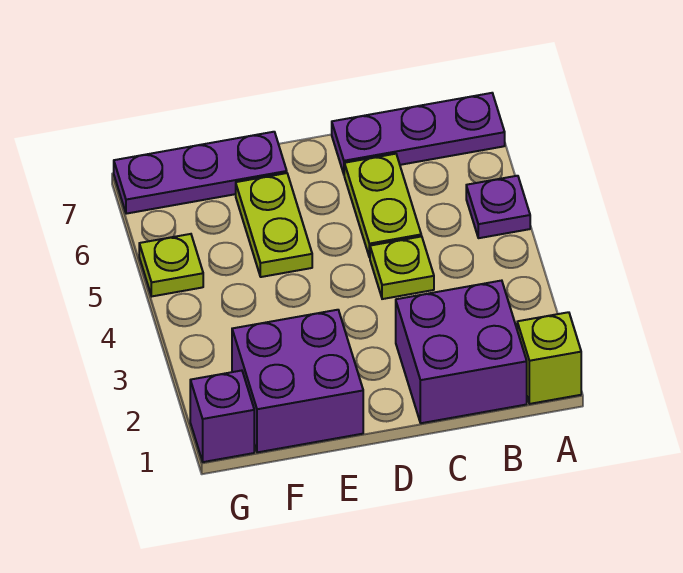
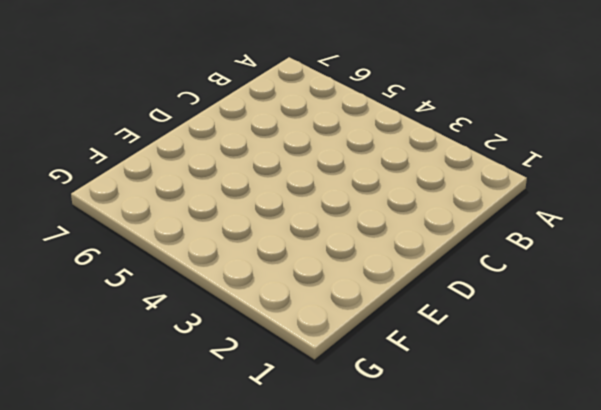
none -> lime brick A1 level 1
none -> purple plate A5 level 1

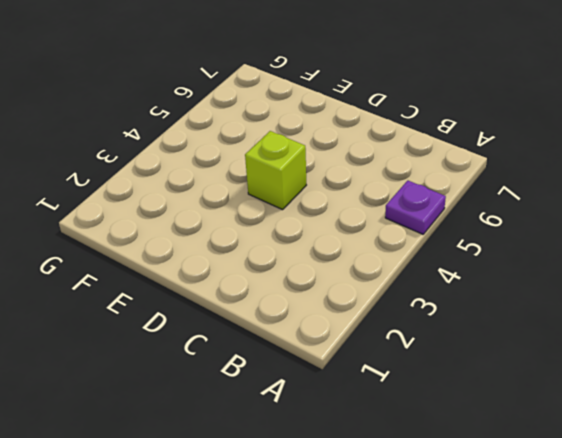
lime brick D4 level 1 -> lime brick A1 level 1
none -> purple plate A7:C7 level 1
none -> purple brick B1:C2 level 1

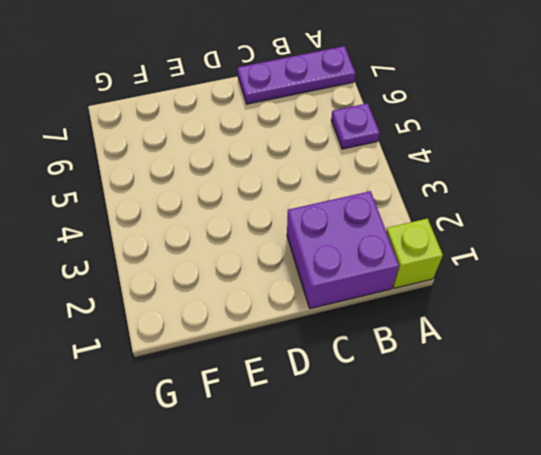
none -> lime plate C4 level 1
none -> lime plate C5:C6 level 1

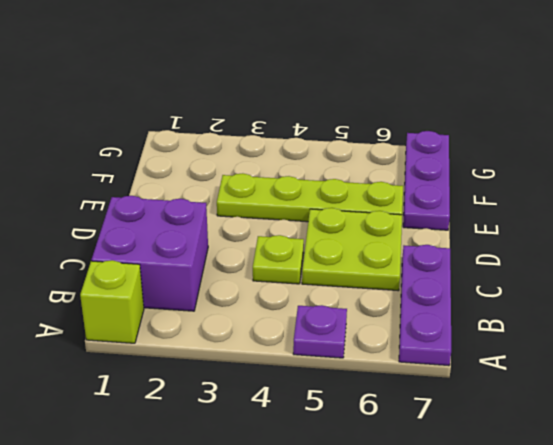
lime plate C5:D6 level 1 -> lime plate C5:C6 level 1
lime plate E3:E6 level 1 -> lime plate E5:E6 level 1
none -> purple brick E1:F2 level 1
none -> purple brick G1 level 1

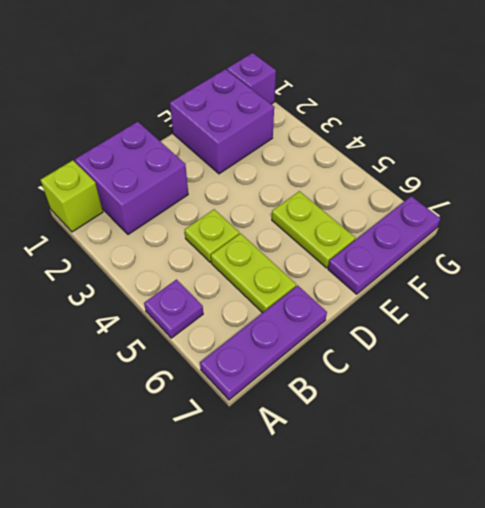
none -> lime plate G5 level 1

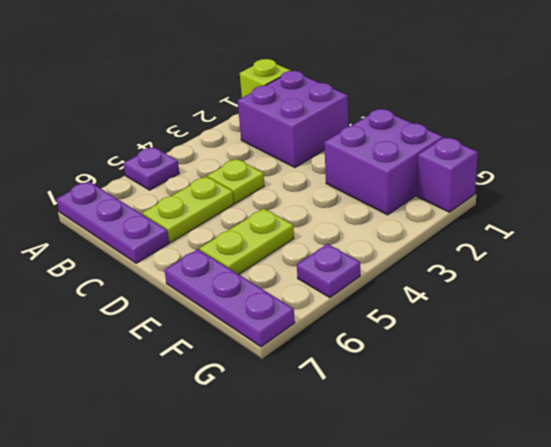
purple plate G5 level 1 -> lime plate G5 level 1

